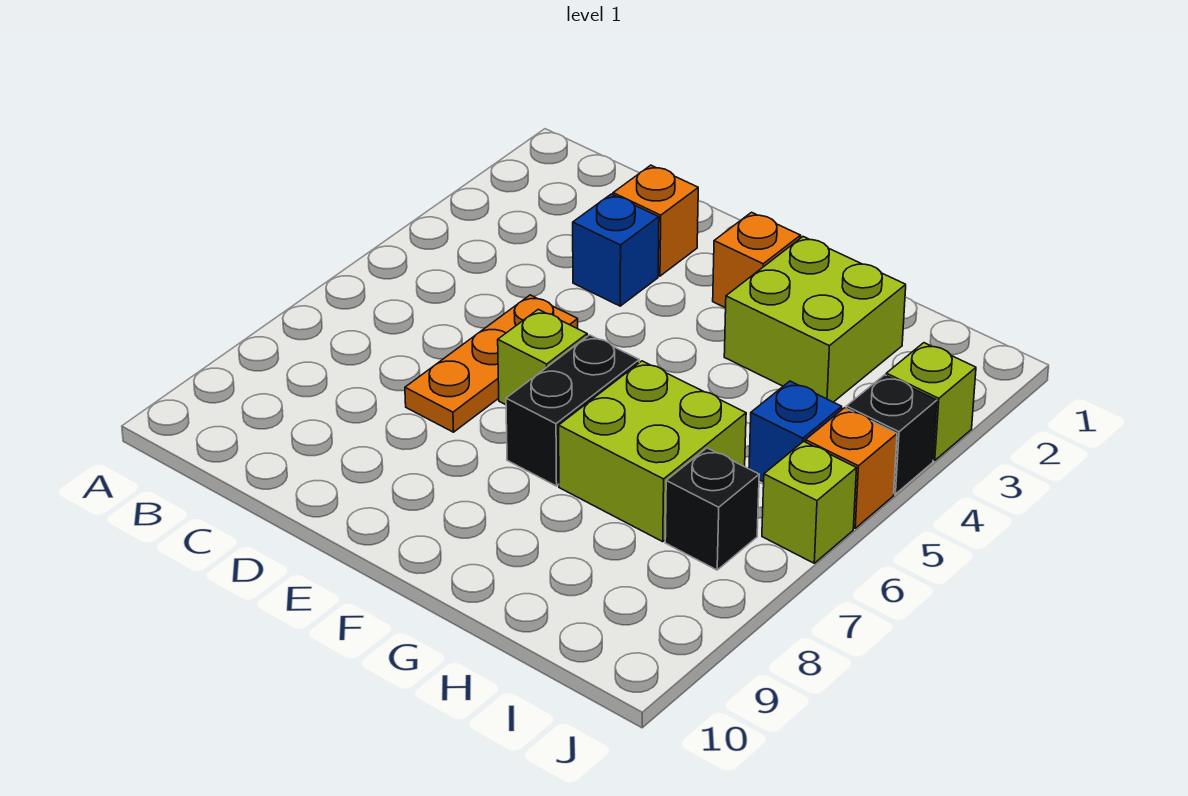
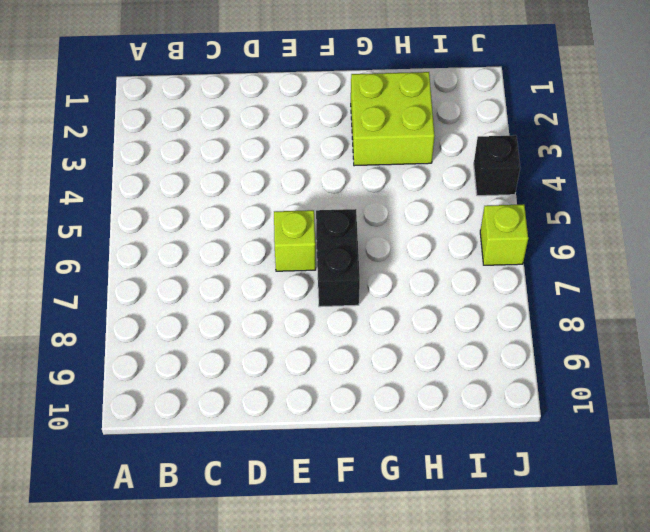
none -> orange brick D2 level 1
none -> blue brick D3 level 1
none -> orange plate D5:D7 level 1

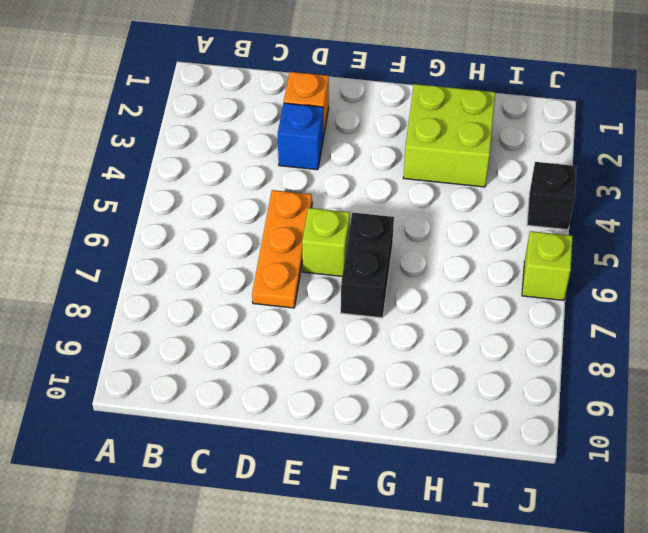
none -> orange brick F2 level 1
none -> lime brick G6:H7 level 1
none -> blue brick I5 level 1

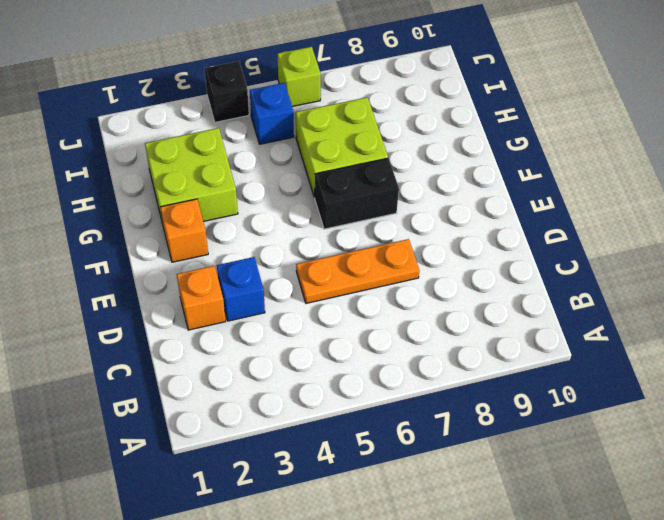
none -> lime brick E6 level 1
none -> black brick I7 level 1
none -> lime brick J3 level 1

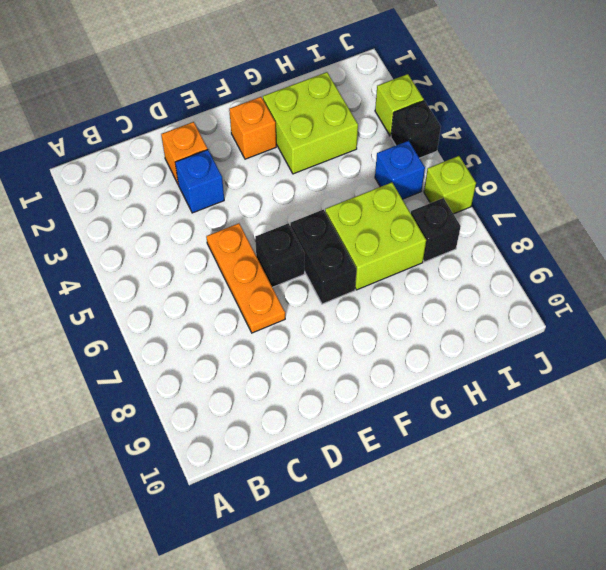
black brick E6 level 1 -> lime brick E6 level 1
none -> orange brick J5 level 1

